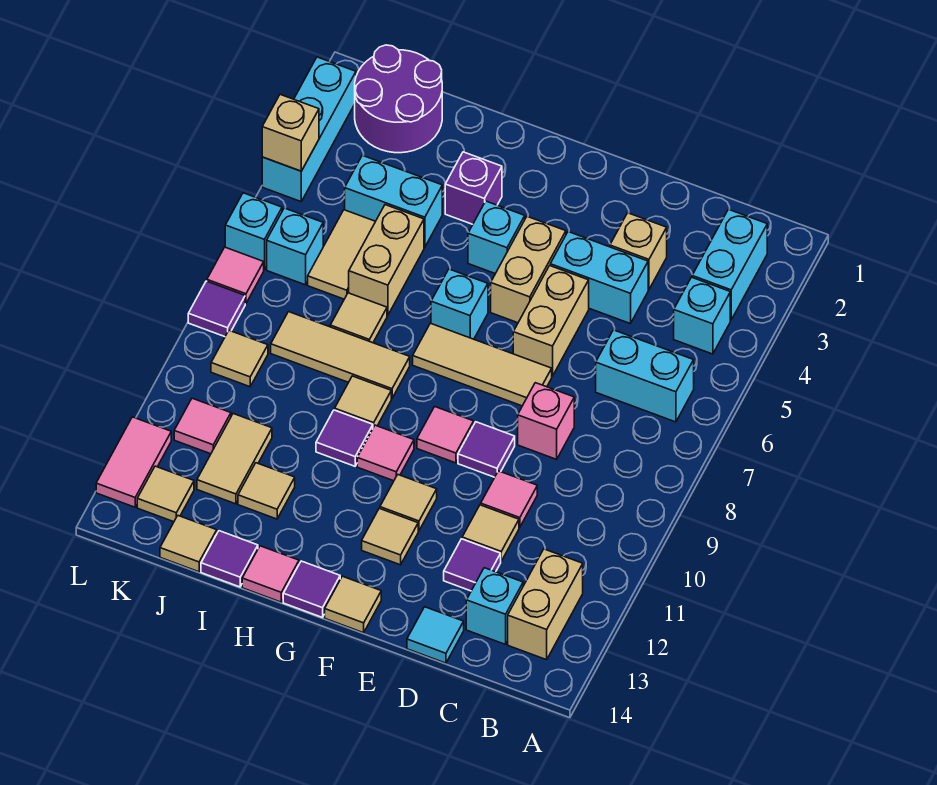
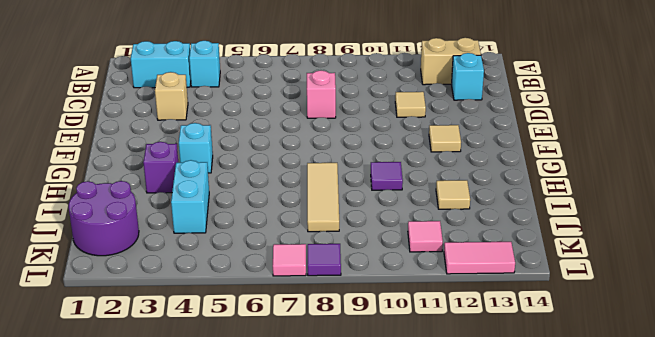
none -> cyan brick B6:C6 level 1
none -> cyan brick D4:E4 level 1
none -> pink tile D10 level 1
none -> purple tile D12 level 1

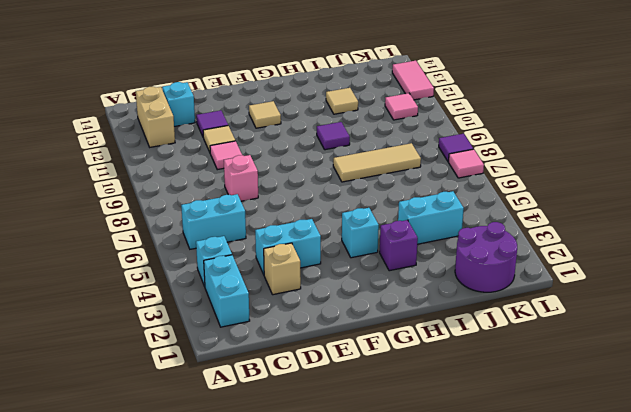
none -> cyan tile D14 level 1
none -> tan brick E5:E6 level 1
none -> tan tile E7:G7 level 1
none -> purple tile E9 level 1

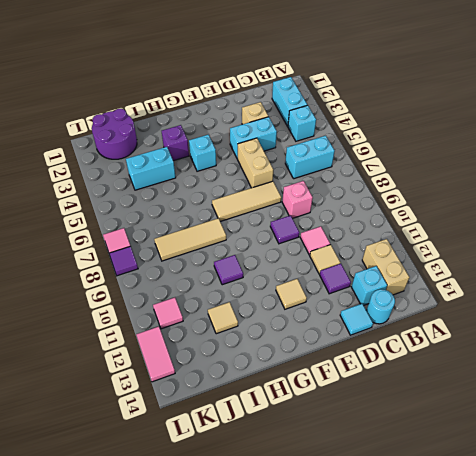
cyan round brick C14 level 1 -> none
none -> tan brick F4:F5 level 1
none -> pink tile F9 level 1
none -> tan tile F11 level 1
none -> tan tile F14 level 1

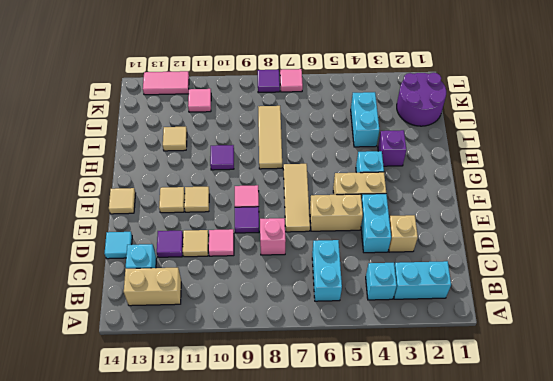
none -> cyan brick G6 level 1
none -> pink tile G10 level 1
none -> purple tile G14 level 1
none -> tan tile H9 level 1

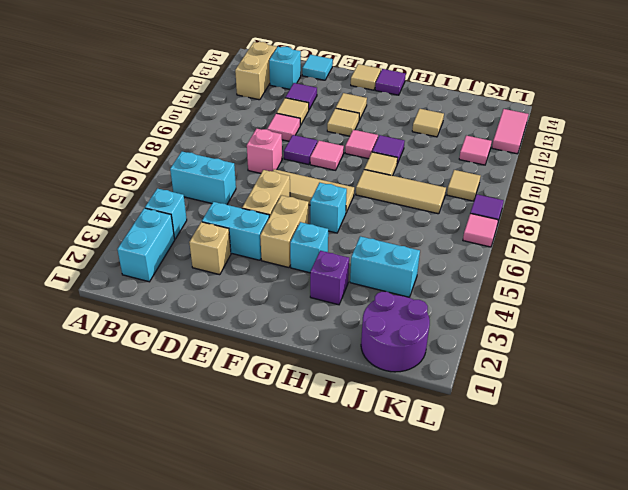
none -> pink tile H14 level 1
none -> tan brick I5:I6 level 1
none -> tan tile I7 level 1
none -> purple tile I14 level 1

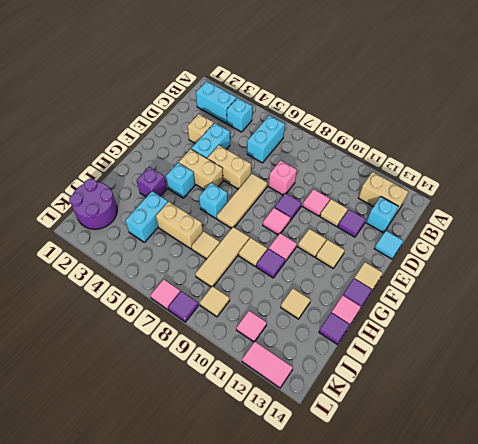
none -> tan tile J5:J6 level 1
none -> tan tile J11:J12 level 1
none -> tan tile J14 level 1
none -> cyan brick K6 level 1

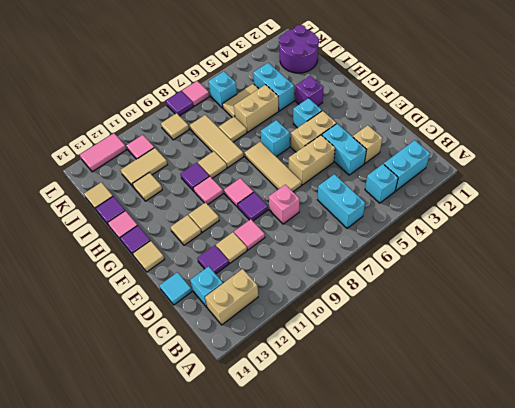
none -> tan tile K13 level 1
none -> cyan brick L2:L4 level 1
none -> cyan brick L6 level 1
none -> tan brick L4 level 2

